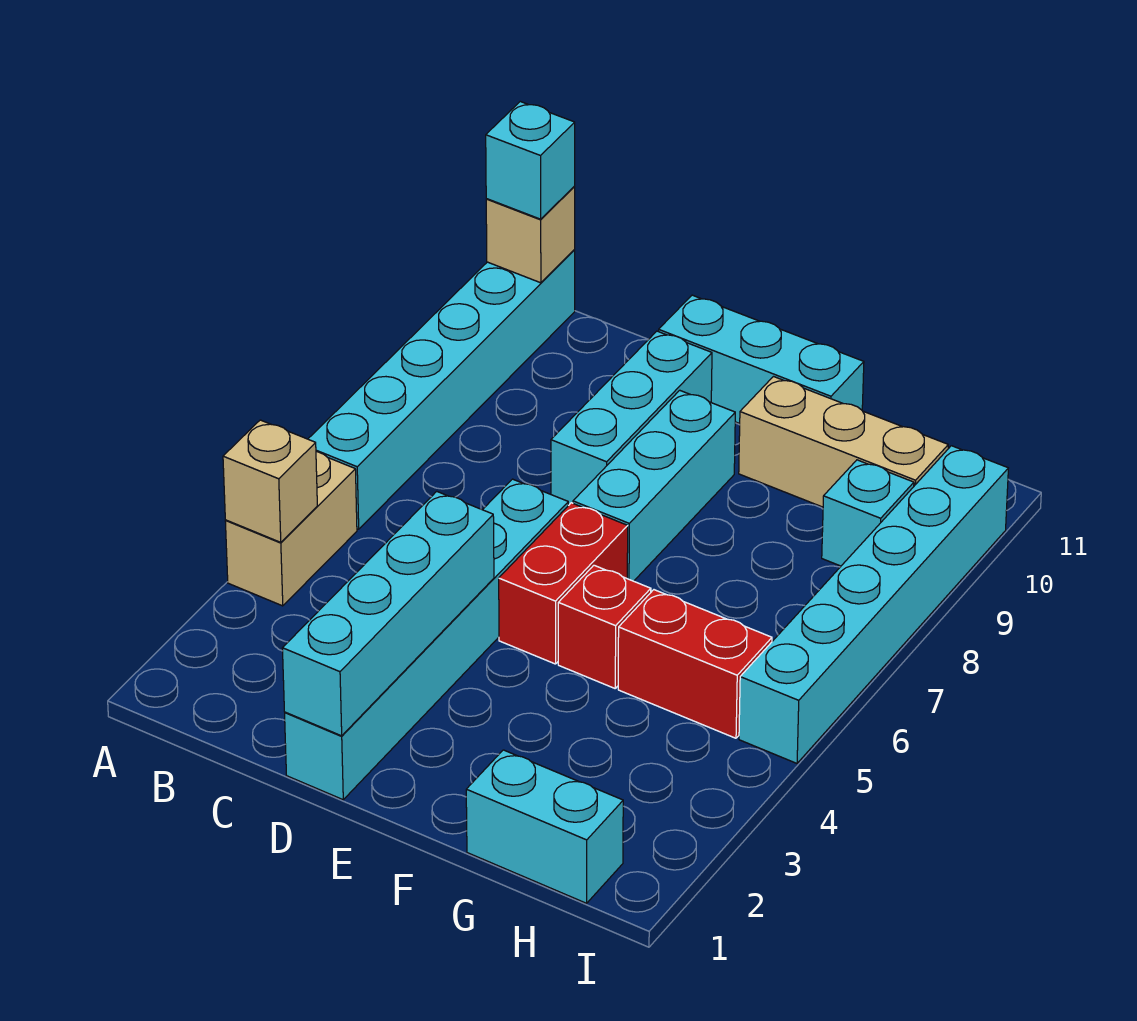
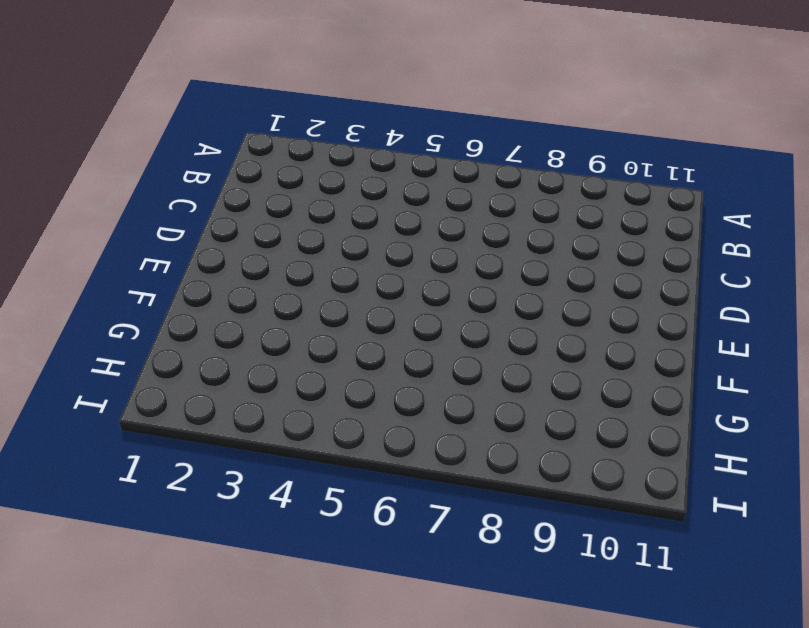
none -> tan brick A4:A5 level 1
none -> cyan brick A6:A11 level 1
none -> cyan brick D1:D6 level 1

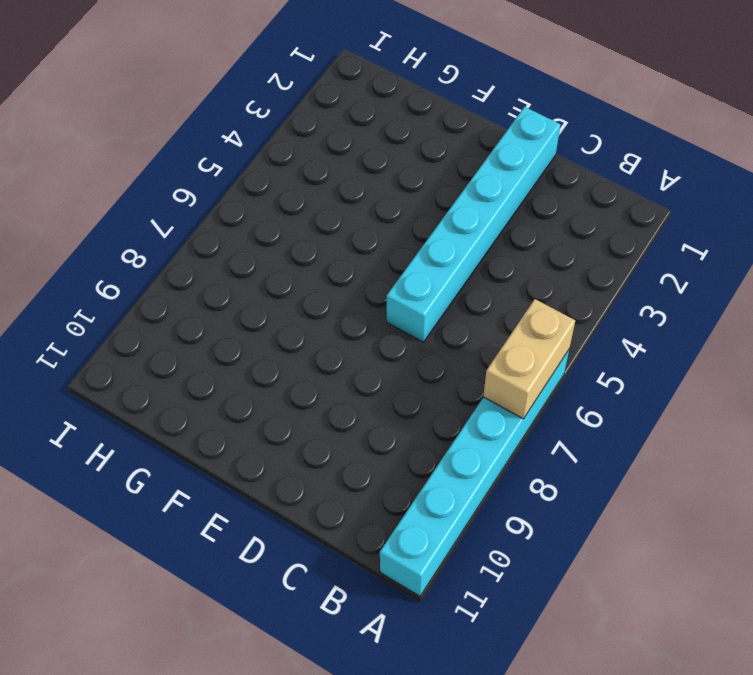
tan brick A6:A7 level 2 -> tan brick A4:A5 level 1
none -> cyan brick D8:D10 level 1
none -> cyan brick D11:F11 level 1
none -> red brick E5:E6 level 1

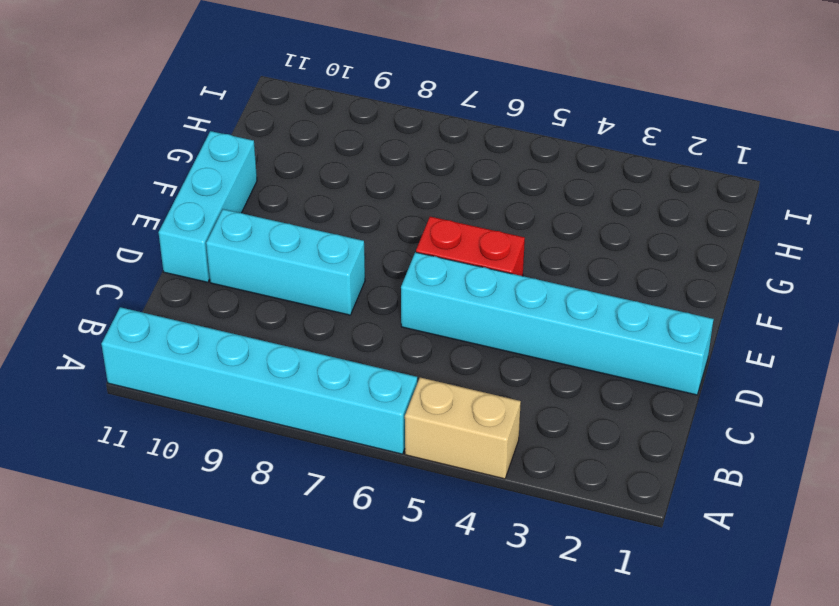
none -> cyan brick E7:E9 level 1
none -> red brick F5 level 1
none -> tan brick F10:H10 level 1

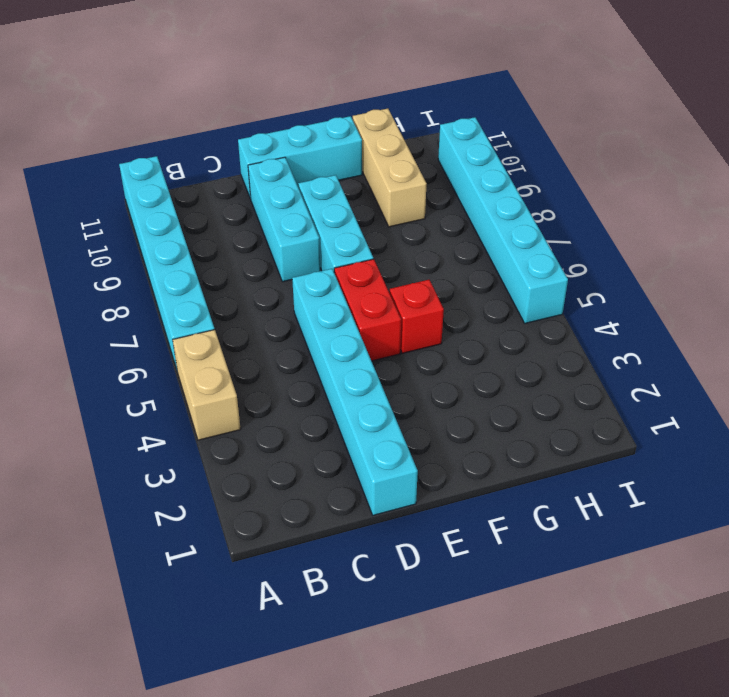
tan brick G9:G11 level 1 -> tan brick F10:H10 level 1
none -> cyan brick G1:H1 level 1
none -> red brick G5:H5 level 1
none -> cyan brick H9 level 1

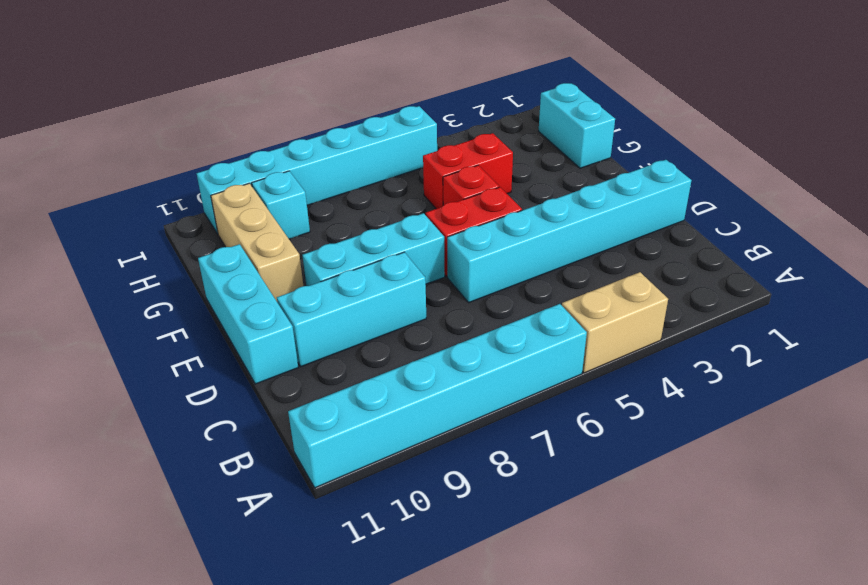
red brick G4:G5 level 1 -> red brick G5:H5 level 1
none -> tan brick A4 level 2
none -> tan brick A11 level 2
none -> cyan brick D1:D4 level 2

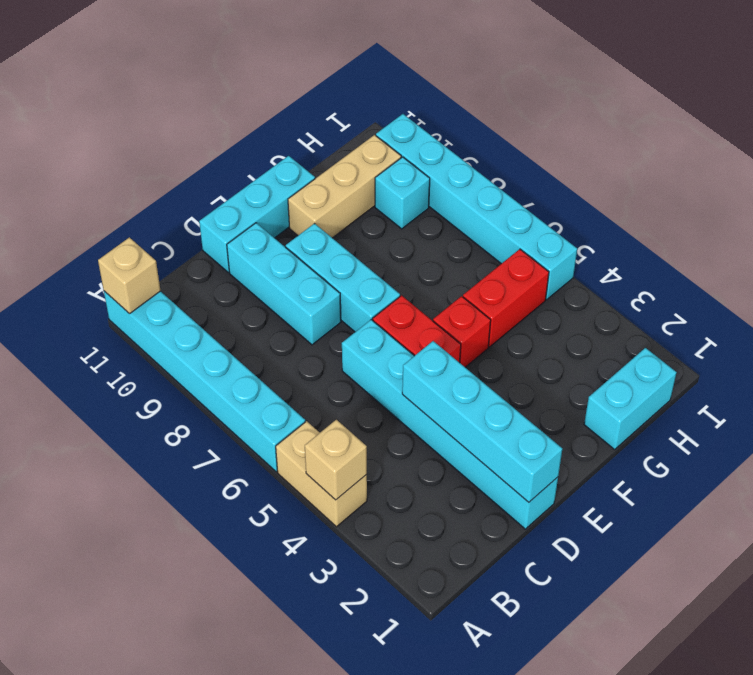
none -> cyan brick A11 level 3

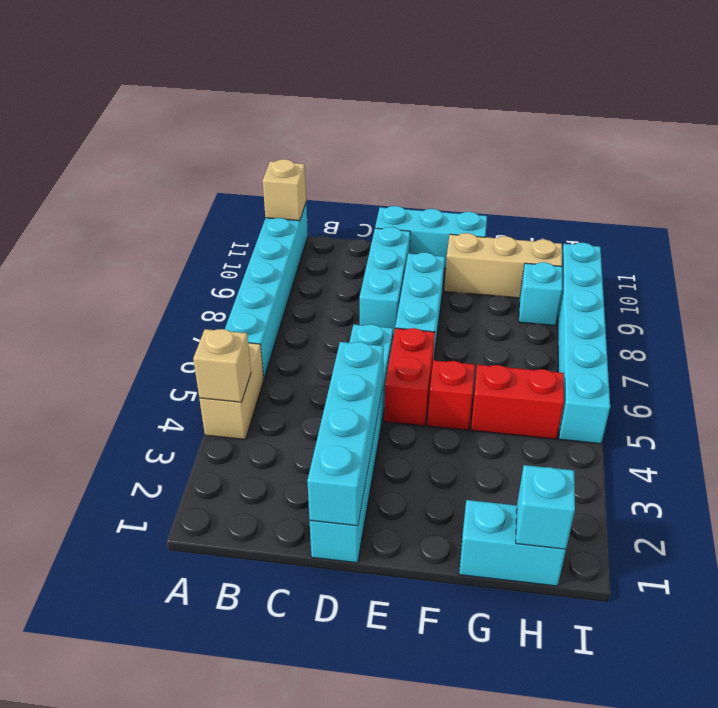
cyan brick H1 level 2 -> cyan brick A11 level 3

